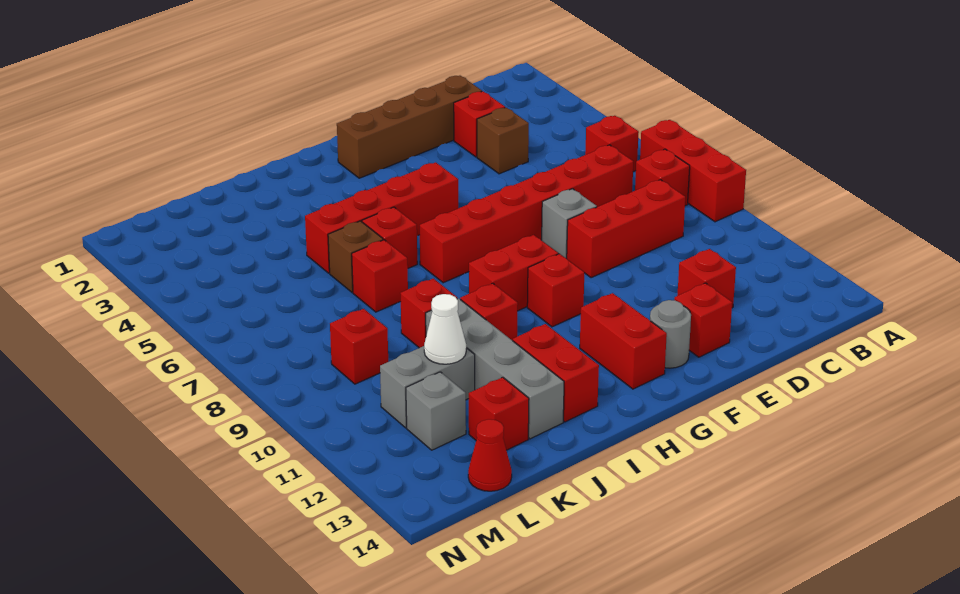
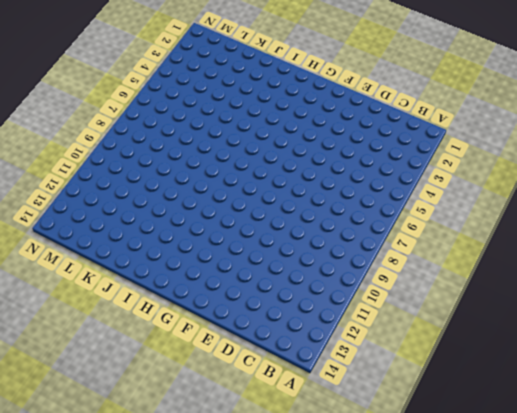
none -> red brick A7:A9 level 1
none -> red brick B6 level 1
none -> red brick B8 level 1

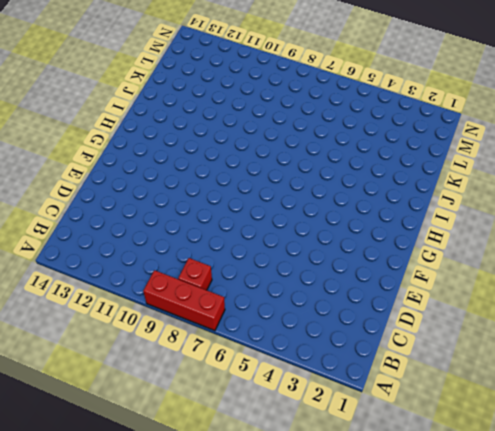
none -> red brick B6 level 1
none -> red brick C7:H7 level 1
none -> red brick C9:E9 level 1

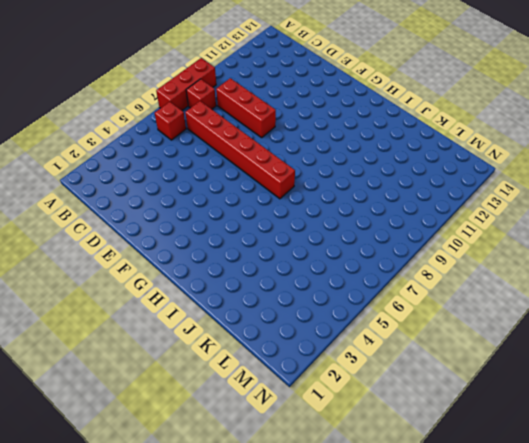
none -> brown brick D2:G2 level 1
none -> red brick D3 level 1
none -> brown brick D4 level 1

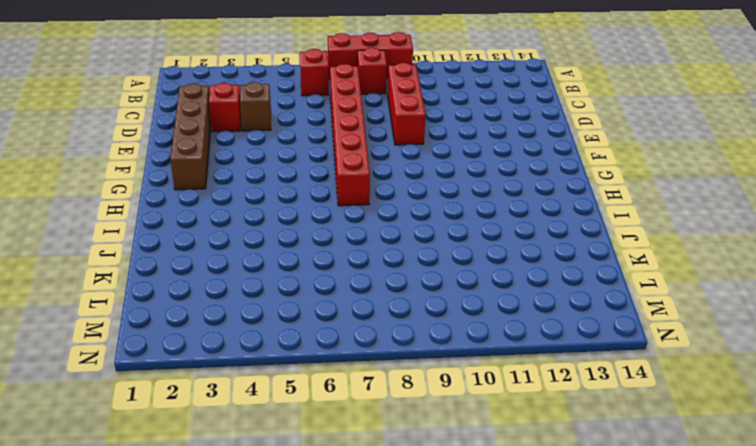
none -> red brick D12 level 1
none -> grey brick E8 level 1
none -> red brick E13 level 1

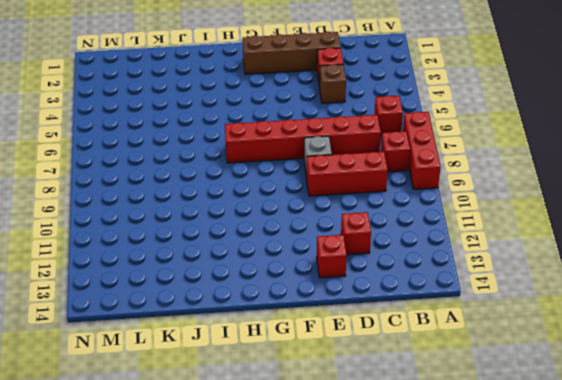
none -> grey round brick F13 level 1
none -> red brick G5:J5 level 1
none -> red brick G9:H9 level 1

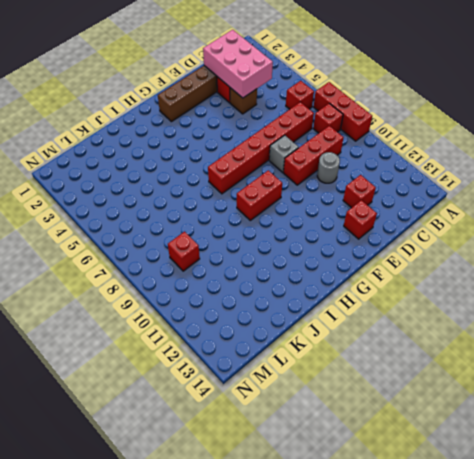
pink brick C2:D4 level 2 -> none
grey round brick D10 level 1 -> grey round brick F13 level 1
none -> red brick G5:J5 level 1
none -> red brick G10 level 1
none -> red brick G12:G13 level 1

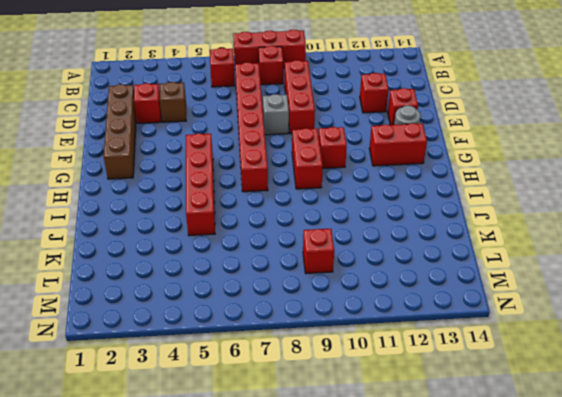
none -> red brick I6 level 1
none -> red brick I10 level 1
none -> red brick I12:I13 level 1

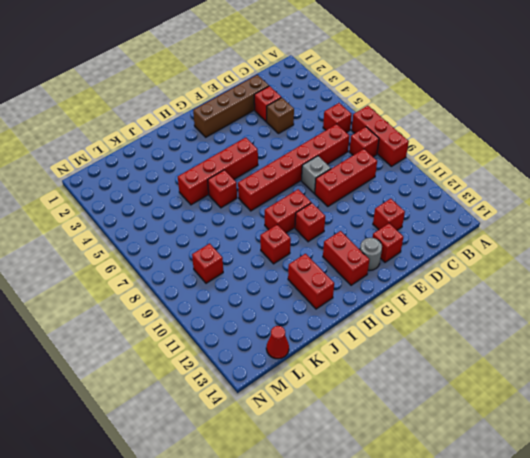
none -> brown brick J6 level 1
none -> red brick J7 level 1
none -> red brick J9 level 1

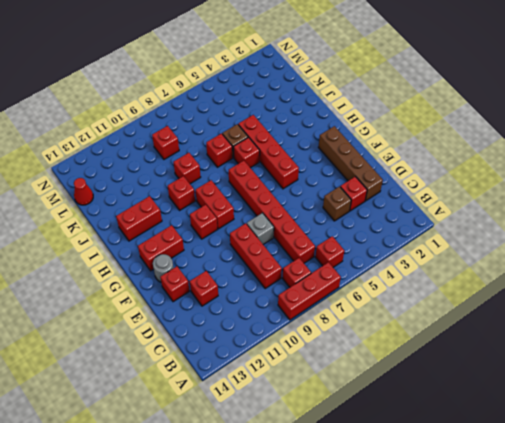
none -> grey brick J10:J13 level 1
none -> grey brick K11:L11 level 1
none -> red brick K13 level 1

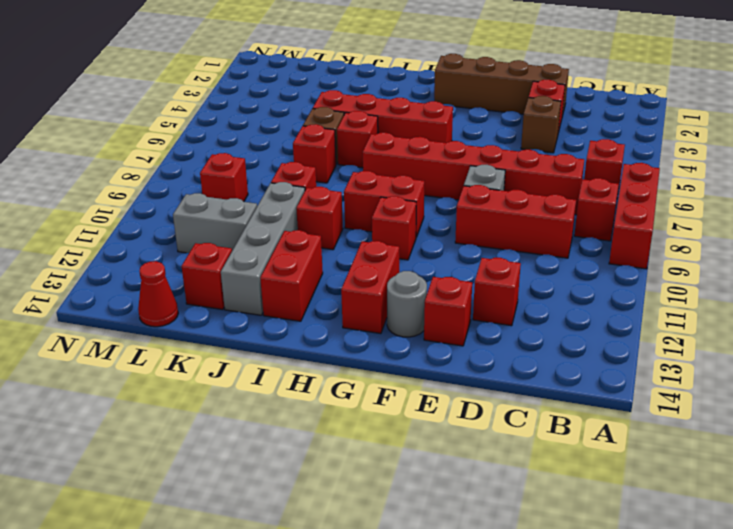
none -> grey brick L12 level 1
none -> white cone K11 level 2

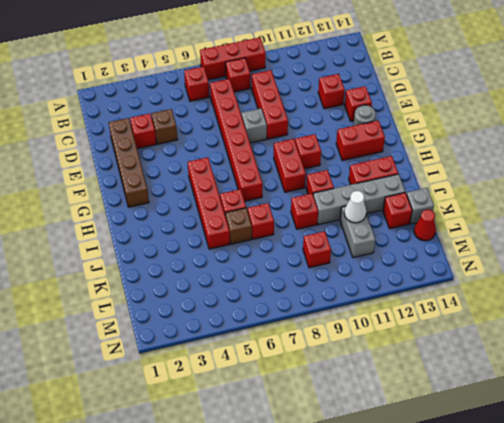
grey brick K14 level 1 -> grey brick L12 level 1

